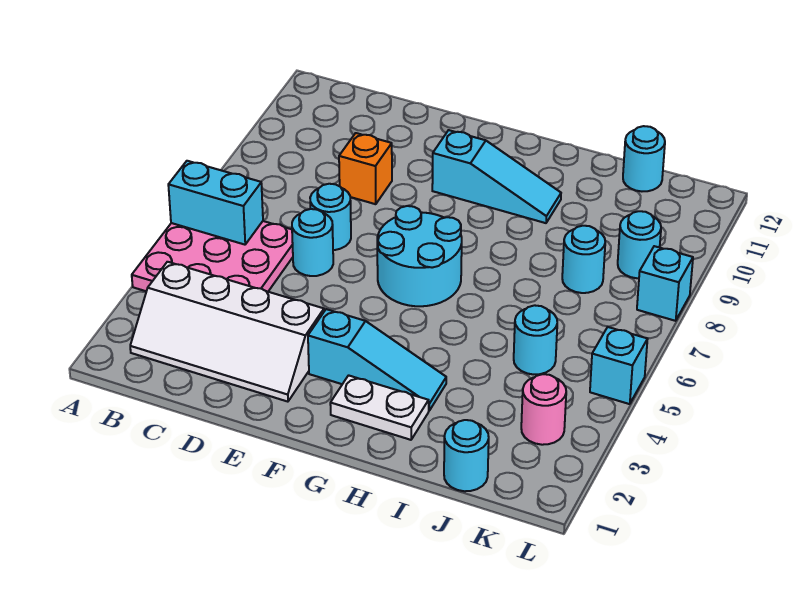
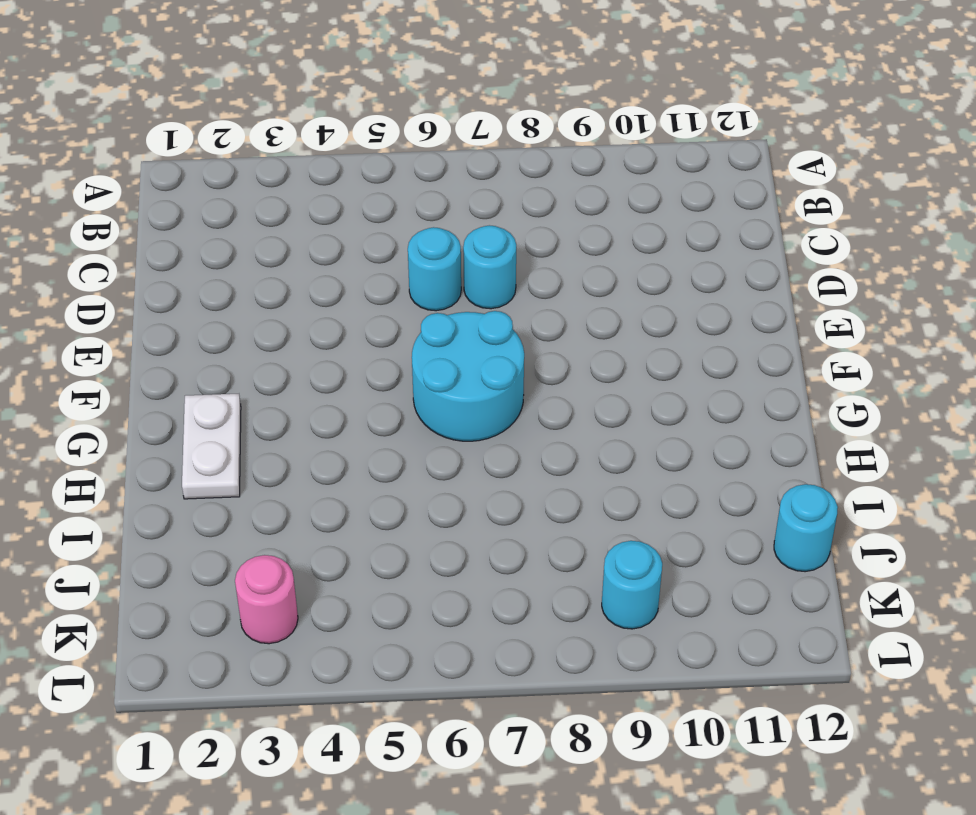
none -> pink plate A4:C6 level 1
none -> white slope B2:E3 level 1 top 3
none -> orange brick D9 level 1

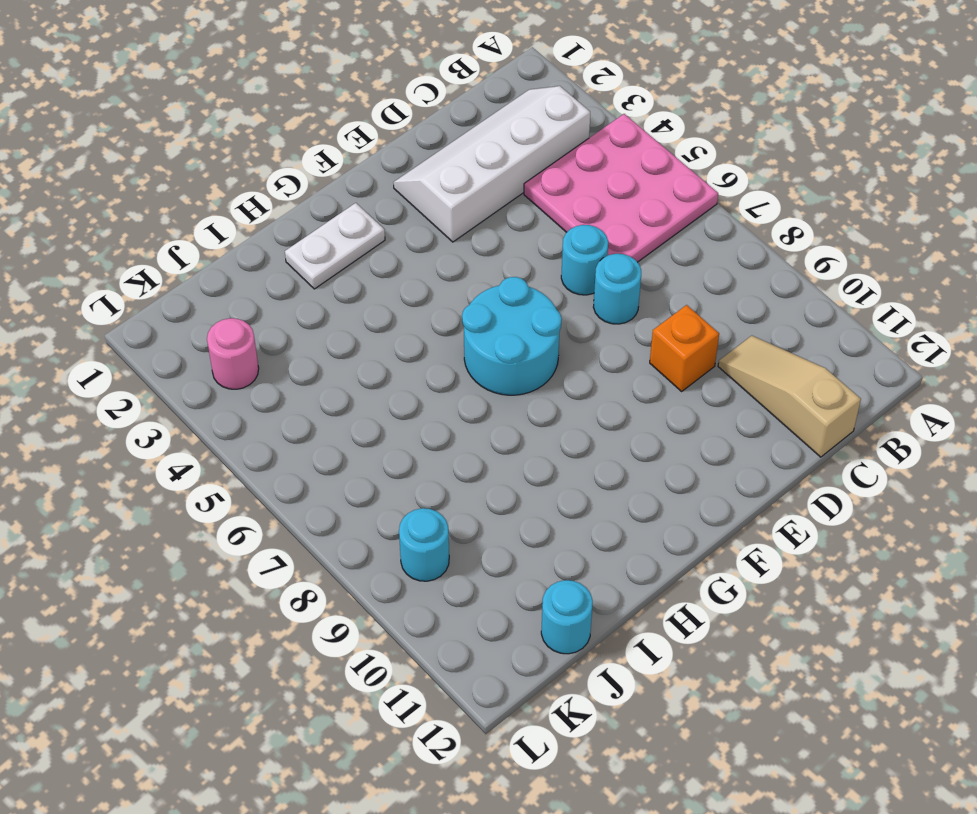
tan slope C10:C12 level 1 top 12 -> none
none -> cyan slope F3:H3 level 1 top F
none -> cyan slope F10:H10 level 1 top F
none -> cyan round brick J1 level 1

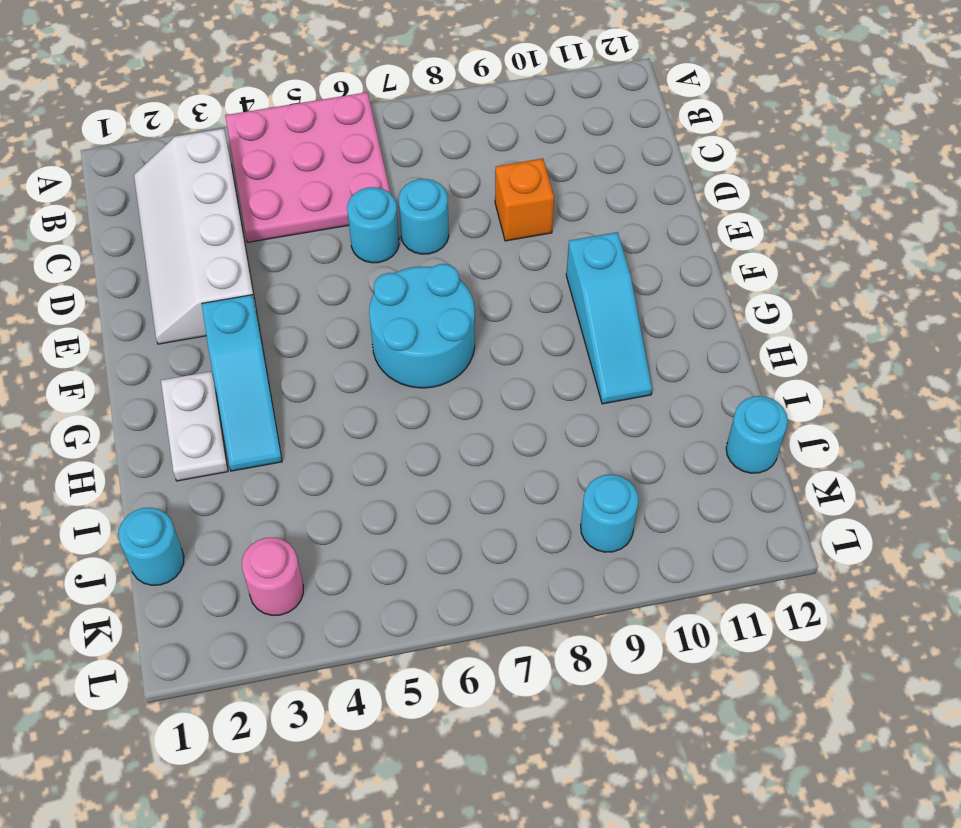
none -> cyan round brick J5 level 1
none -> cyan round brick J8 level 1
none -> cyan brick L5 level 1

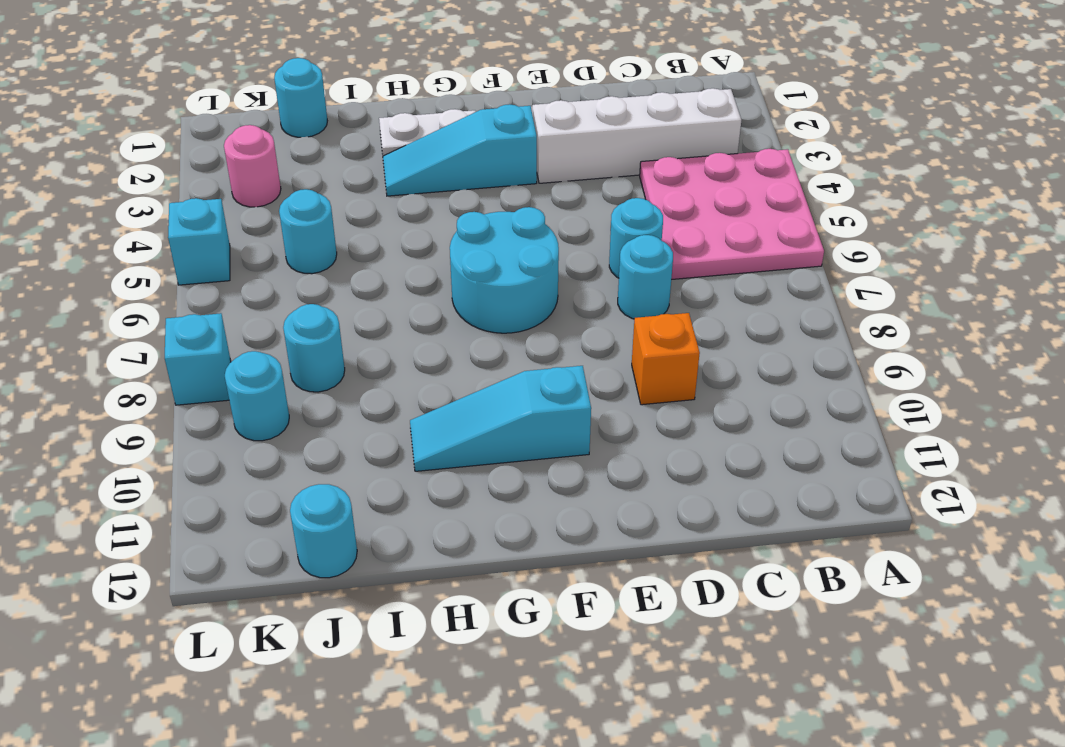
none -> cyan brick A6:B6 level 2

